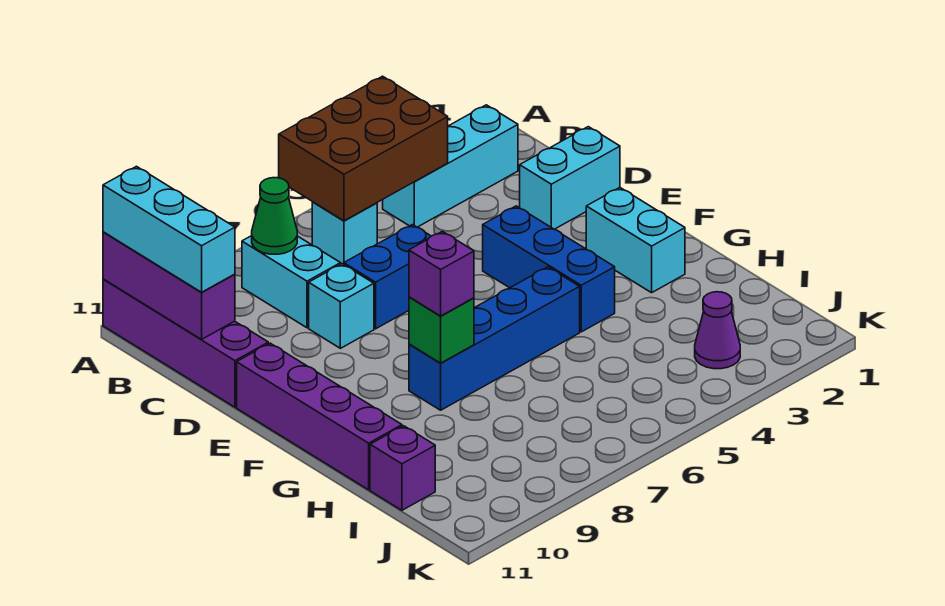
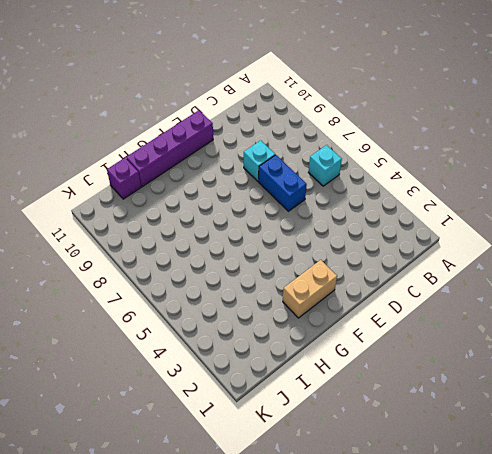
tan brick F2:G2 level 1 -> cyan brick F2:G2 level 1
none -> purple brick A11:D11 level 1
none -> cyan brick B2:B4 level 1
none -> cyan brick B8:C8 level 1

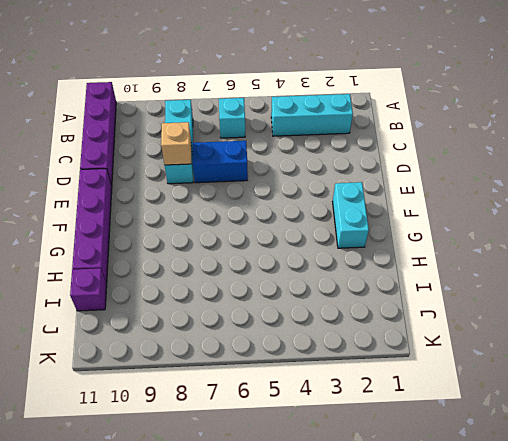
tan brick D8 level 2 -> none
none -> cyan brick D1:D2 level 1
none -> blue brick E4:G4 level 1
none -> blue brick G5:G8 level 1

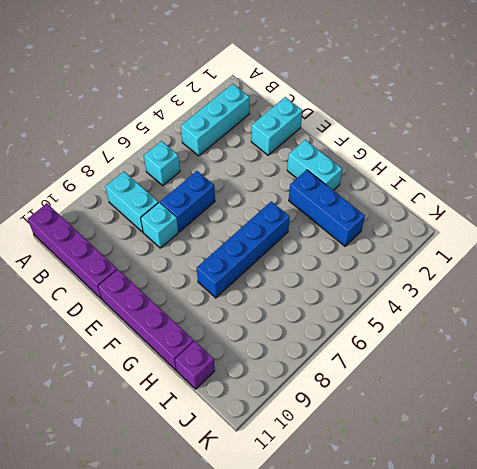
blue brick G3:I3 level 1 -> blue brick E4:G4 level 1
none -> purple cone J3 level 1
none -> brown brick A4:B6 level 2
none -> purple brick A11:C11 level 2

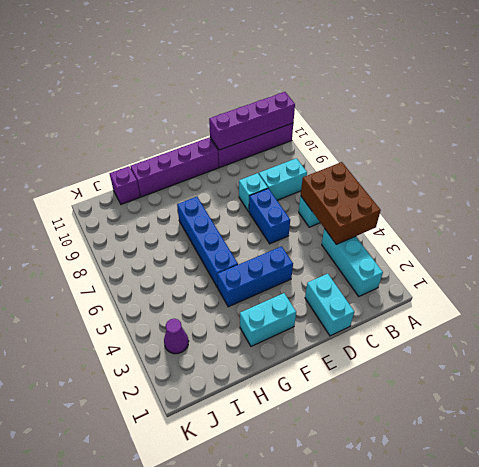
purple brick A11:D11 level 2 -> purple brick A11:C11 level 2
none -> green cone B8 level 2
none -> green brick G8 level 2
none -> cyan brick A11:C11 level 3

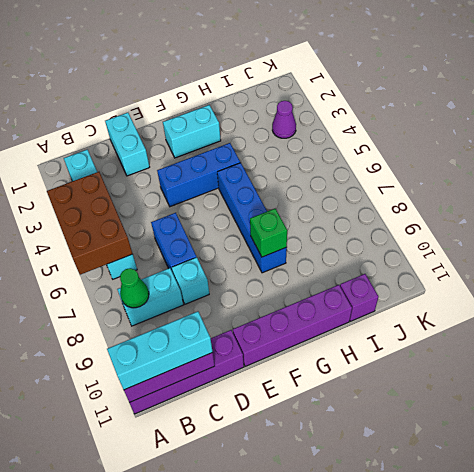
none -> purple brick G8 level 3

